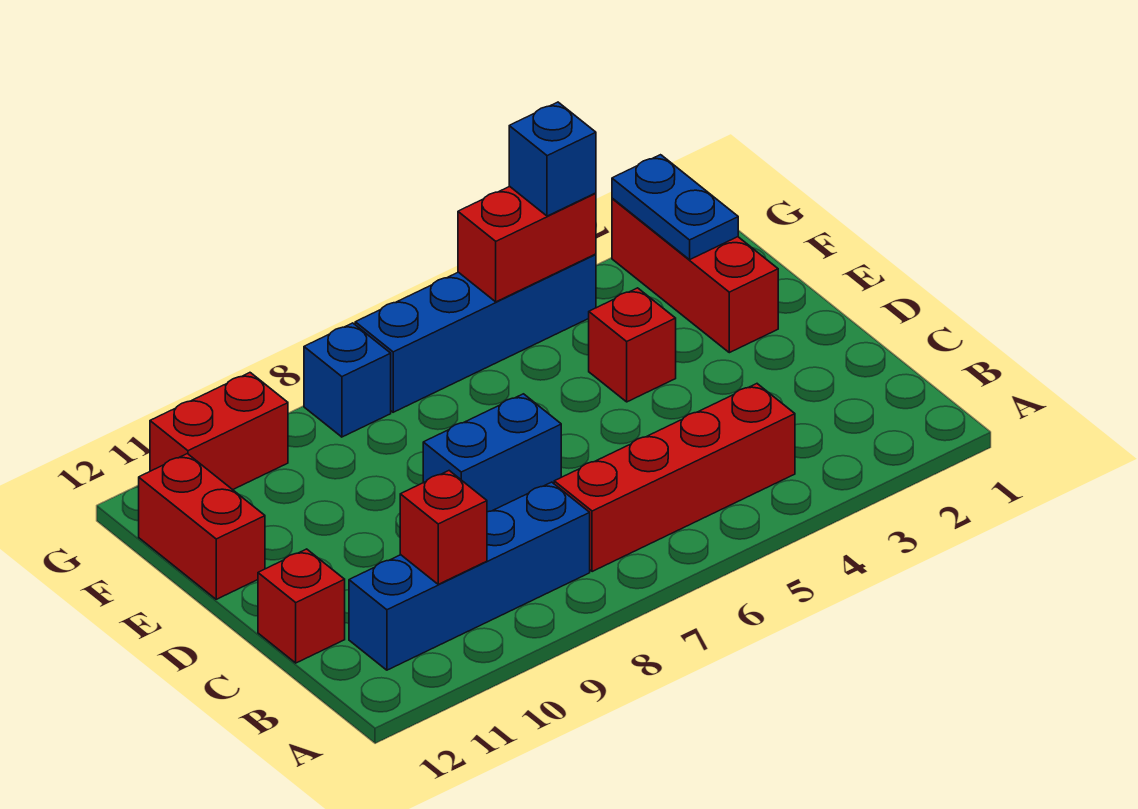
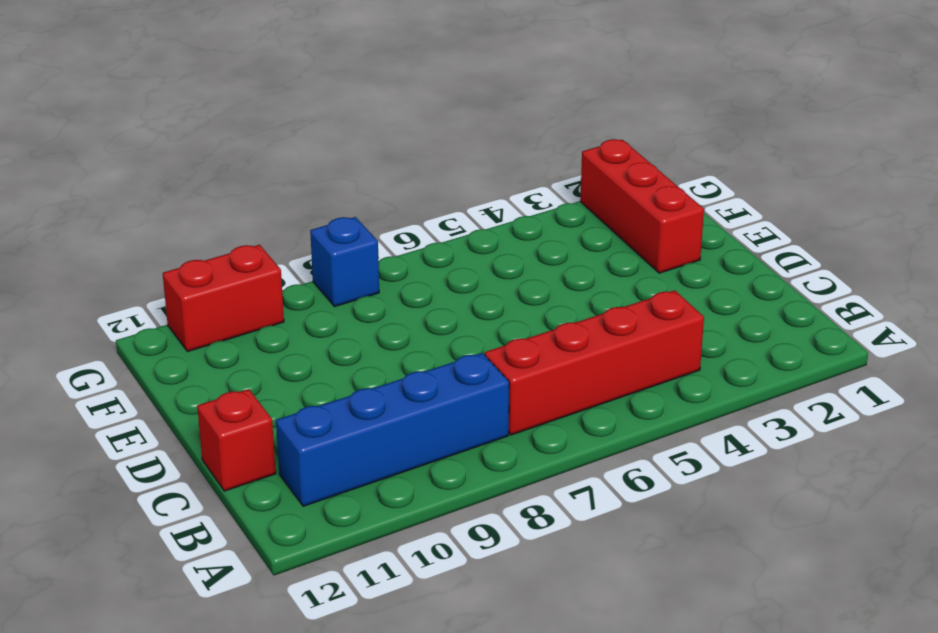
none -> blue brick D7:D8 level 1
none -> red brick E4 level 1
none -> red brick E12:F12 level 1

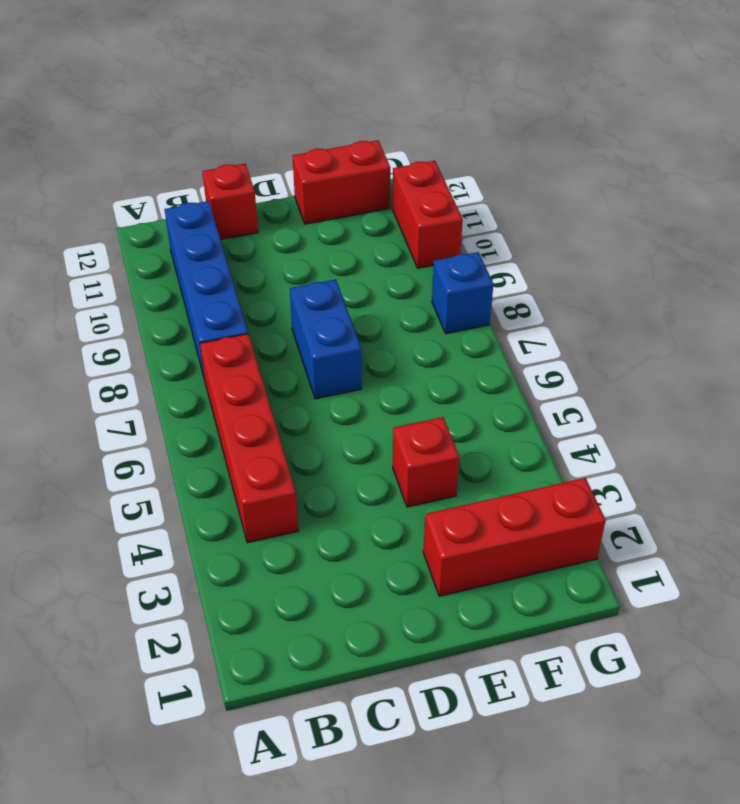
none -> blue brick G4:G7 level 1
none -> red brick B10 level 2
none -> blue plate F2:G2 level 2

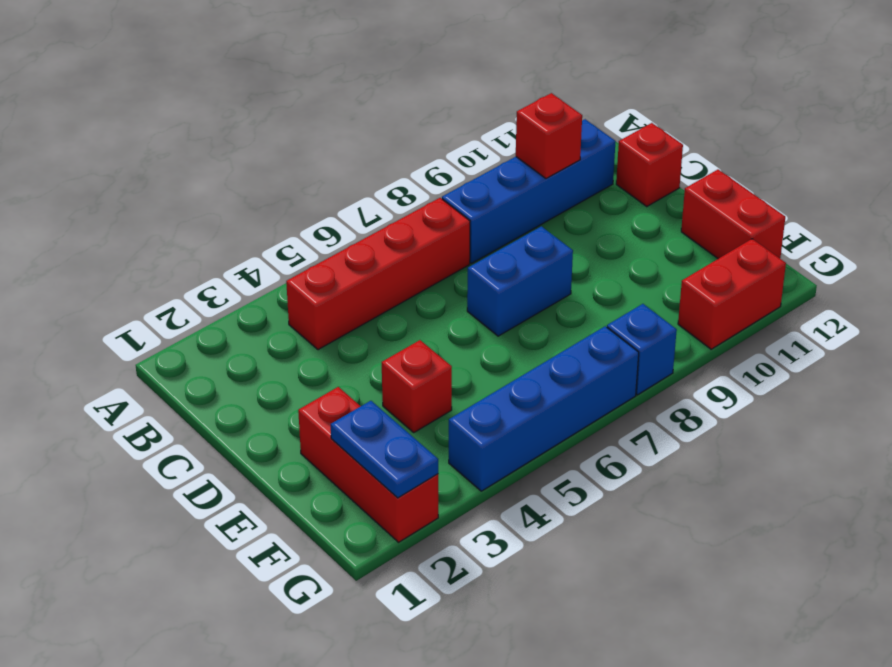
none -> red brick G4:G5 level 2
none -> blue brick G4 level 3

